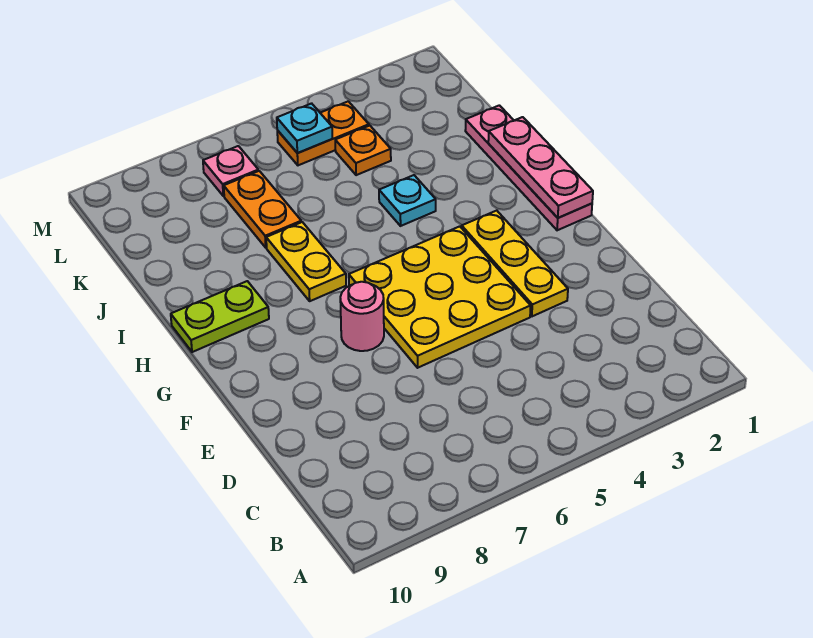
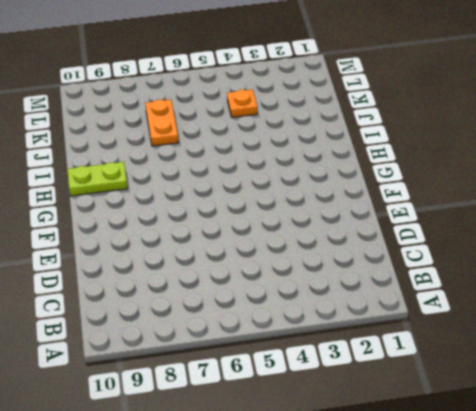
none -> yellow plate E3:G3 level 1
none -> yellow plate E4:G6 level 1
none -> pink round brick F7 level 1

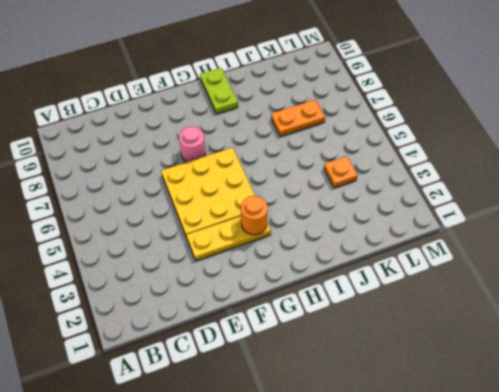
orange round brick G3 level 2 -> none
none -> pink plate G1:J1 level 1
none -> yellow plate H7:I7 level 1
none -> cyan plate I4 level 1

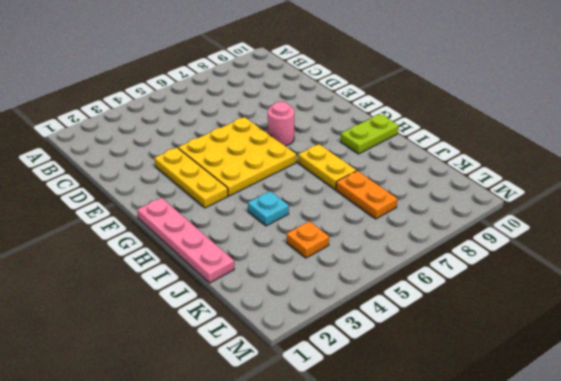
none -> orange plate L4:L5 level 1
none -> pink plate L7 level 1
none -> pink plate G1:I1 level 2

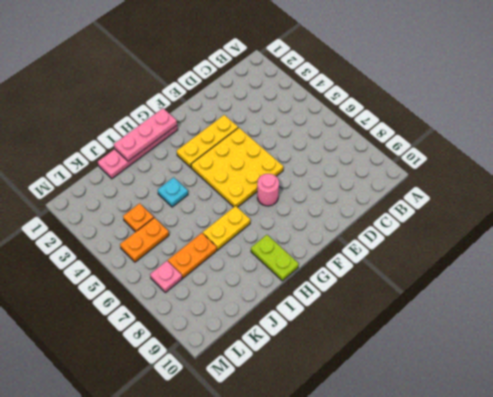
orange plate K5:L5 level 1 -> orange plate L4:L5 level 1
none -> cyan plate L5 level 2

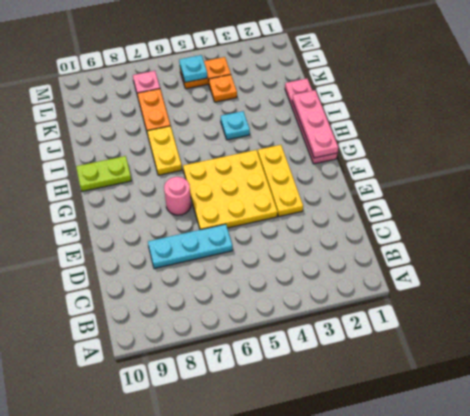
cyan plate D6:D8 level 1 -> none

